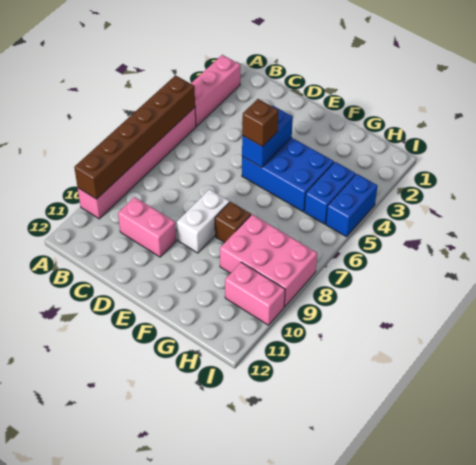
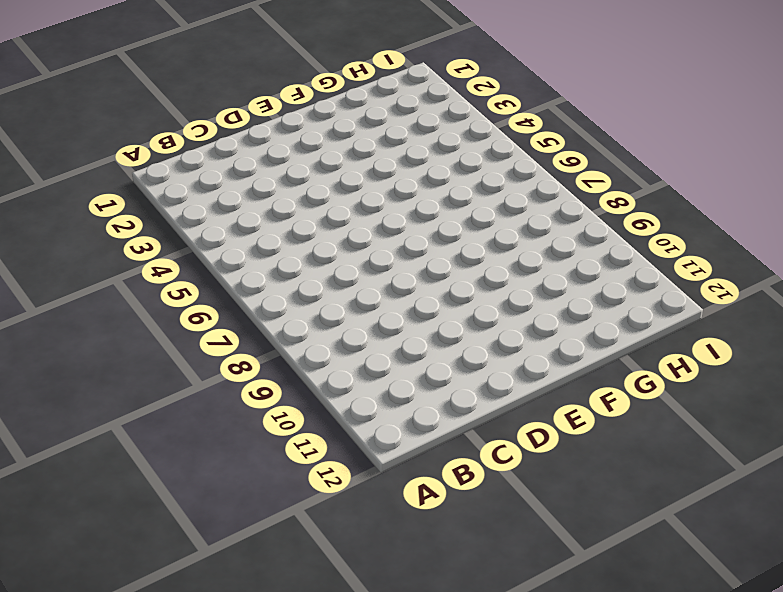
none -> pink brick A2:A4 level 1
none -> pink brick A5:A10 level 1
none -> pink brick C10:D10 level 1

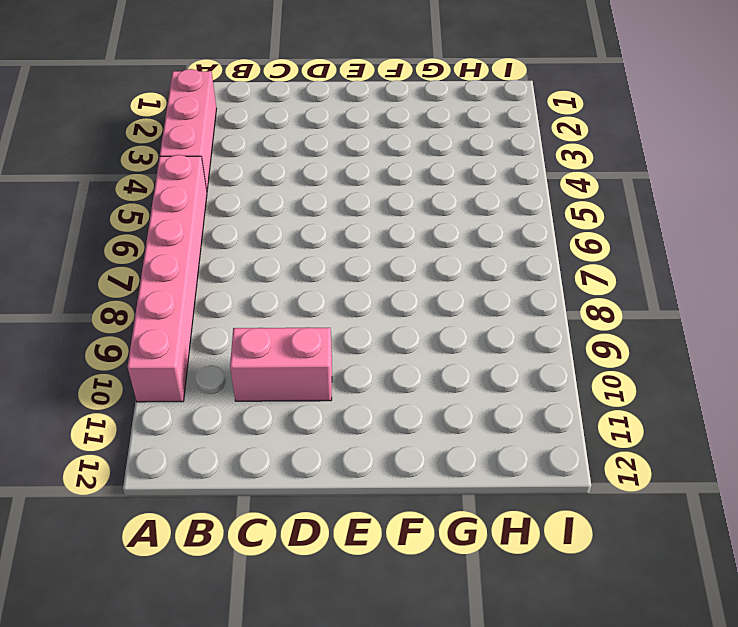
none -> blue brick E4:G5 level 1
none -> white brick E8:E9 level 1
none -> brown brick F8 level 1

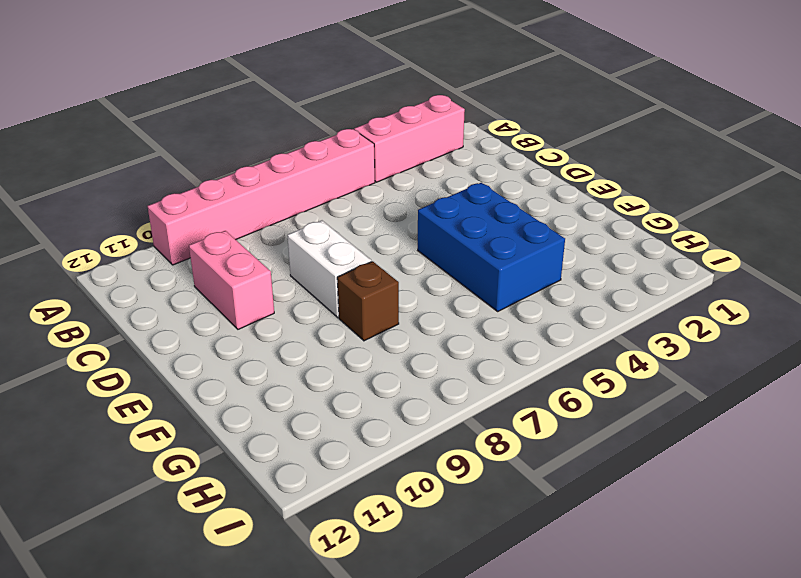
white brick D8:E8 level 1 -> white brick E8:E9 level 1
none -> pink brick G8:I9 level 1
none -> blue brick H4:H5 level 1
none -> pink brick H10:I10 level 1

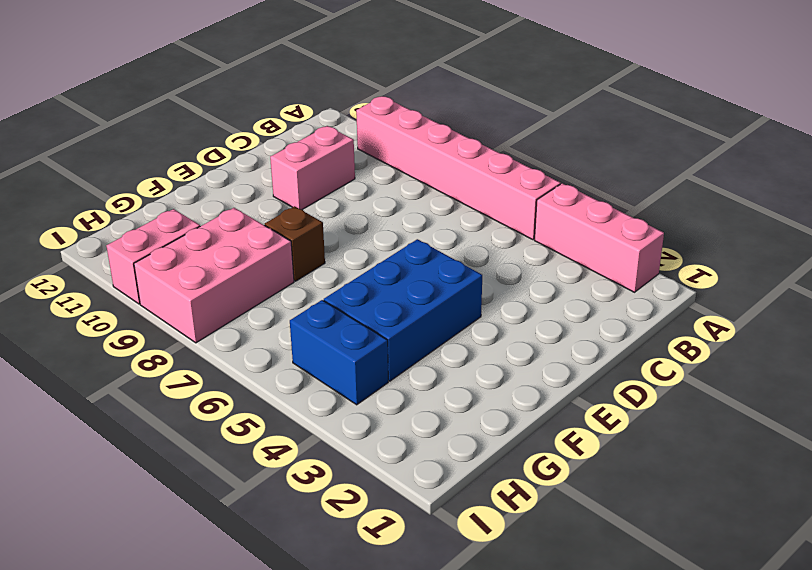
none -> white brick E8:E9 level 1
none -> blue brick I4:I5 level 1
none -> brown brick A5:A10 level 2

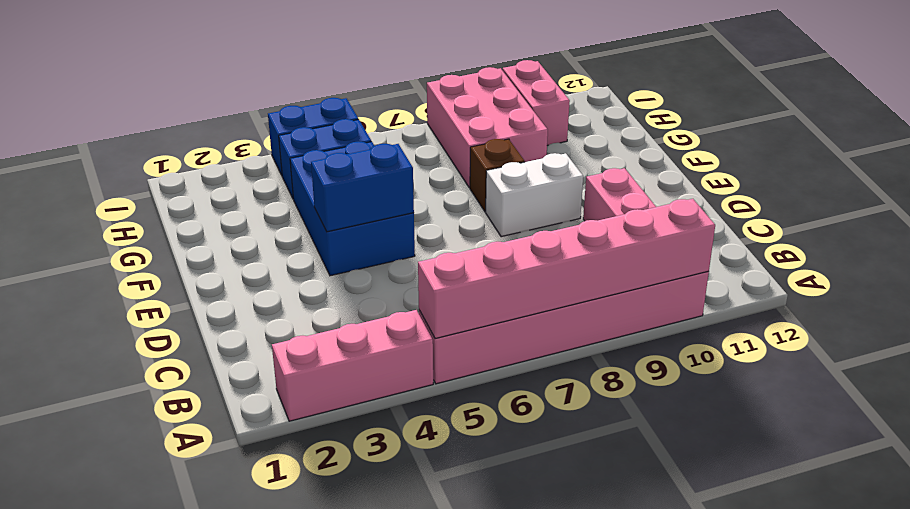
pink brick A5:A10 level 2 -> brown brick A5:A10 level 2
none -> brown brick E5 level 3

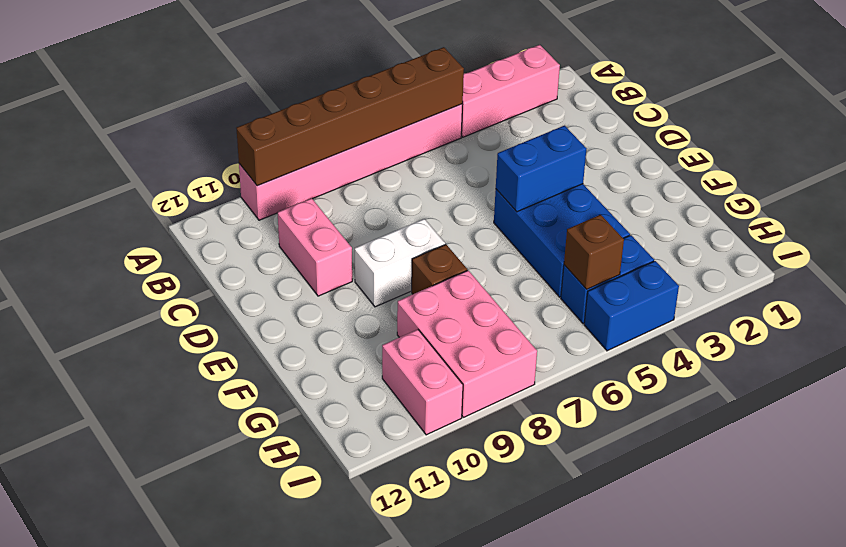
brown brick H5 level 2 -> brown brick E5 level 3

